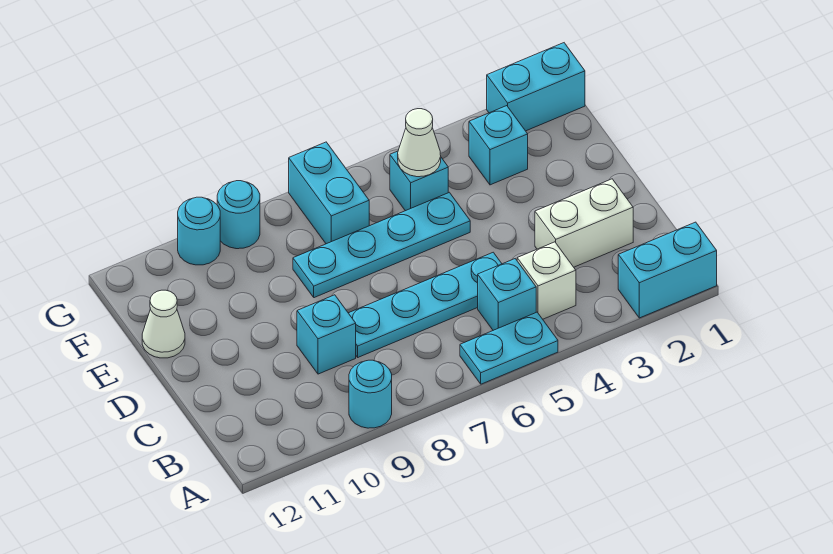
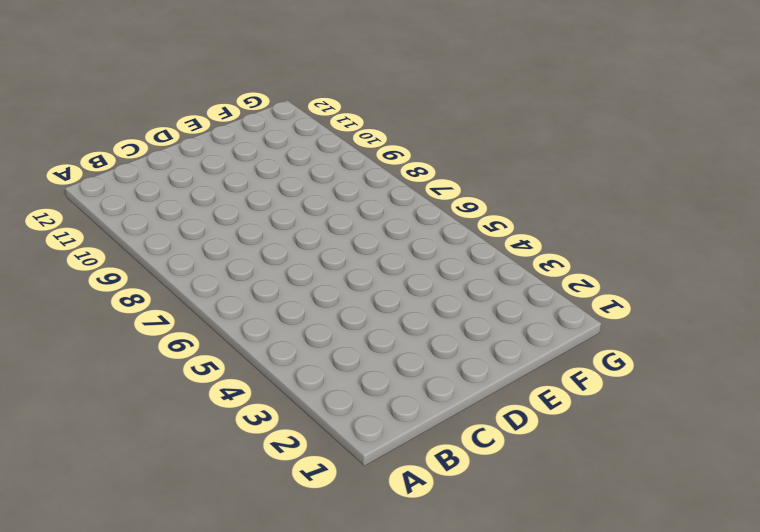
none -> cyan brick A1:A2 level 1
none -> cyan plate A5:A6 level 1
none -> cyan round brick A9 level 1

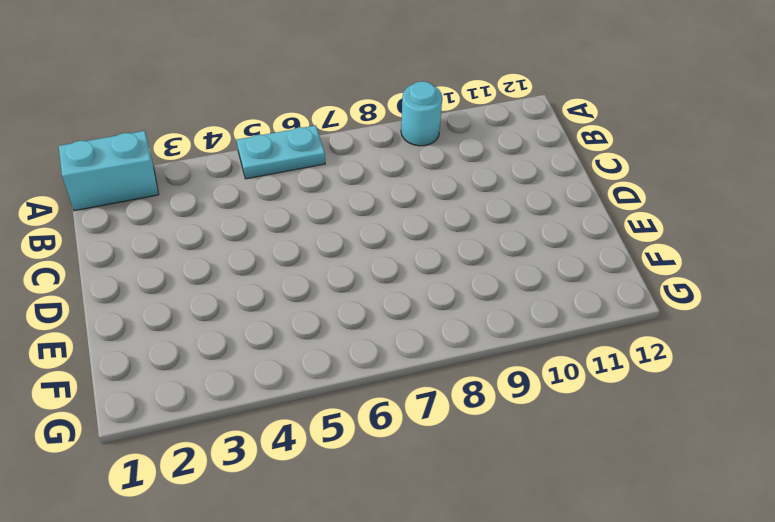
none -> white brick B4 level 1
none -> cyan brick B5 level 1
none -> white brick C2:C3 level 1

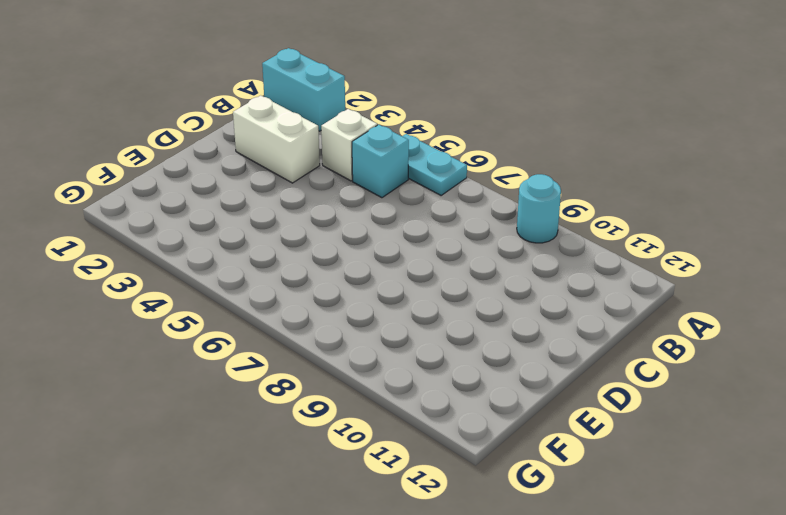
none -> cyan plate C5:C8 level 1
none -> cyan brick C9 level 1
none -> cyan plate E5:E8 level 1

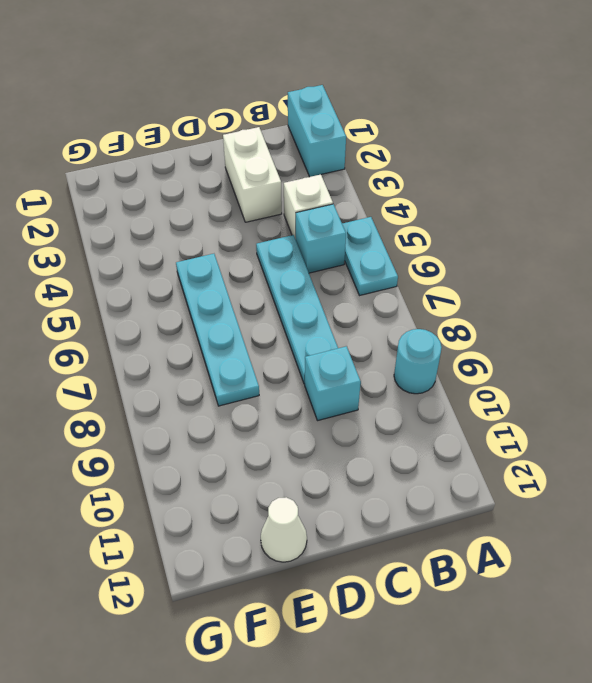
none -> cyan brick F3 level 1
none -> cyan brick F5 level 1
none -> cyan brick F7:G7 level 1

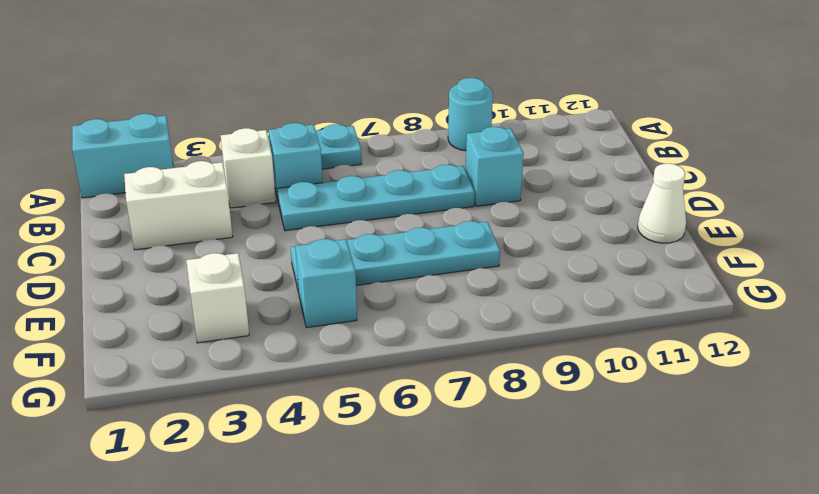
white brick F3 level 1 -> cyan brick F3 level 1
none -> cyan brick F7:G7 level 1
none -> cyan brick G1:G2 level 1
none -> cyan round brick G9 level 1

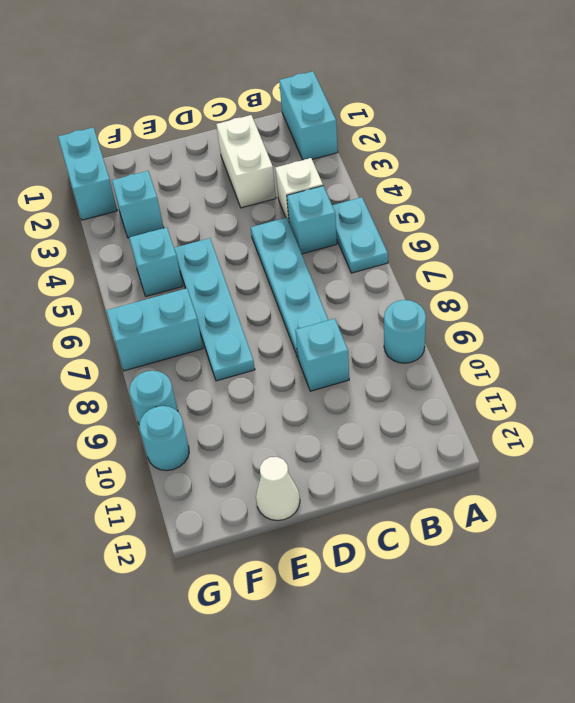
none -> white cone F5 level 2

